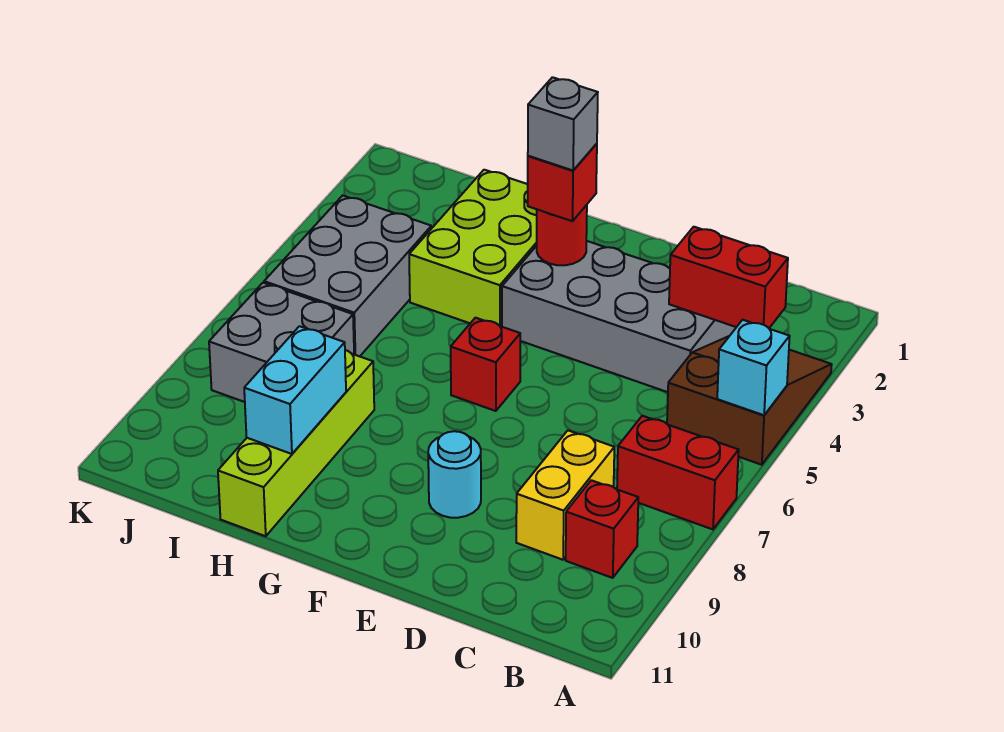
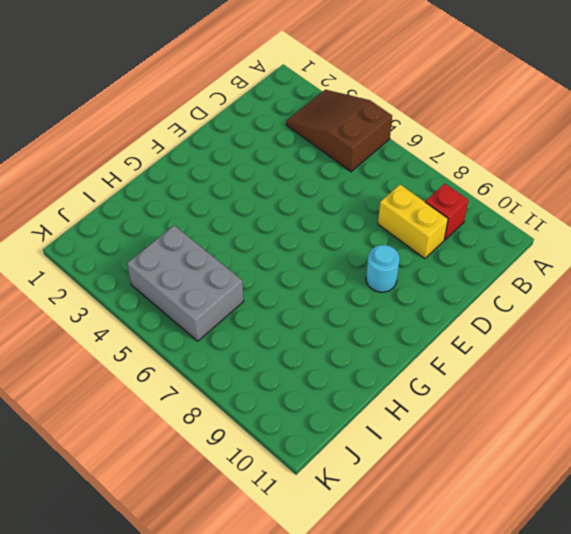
none -> red brick A7:B7 level 1
none -> grey brick C3:F4 level 1
none -> red brick F6 level 1

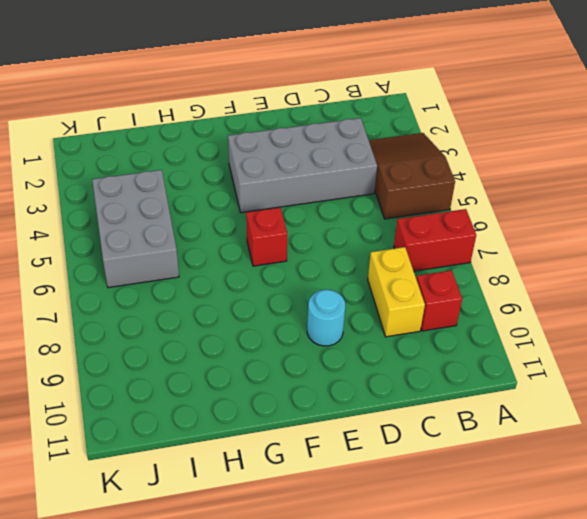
none -> lime brick G2:H4 level 1
none -> lime brick H8:H11 level 1
none -> grey brick I7:J8 level 1

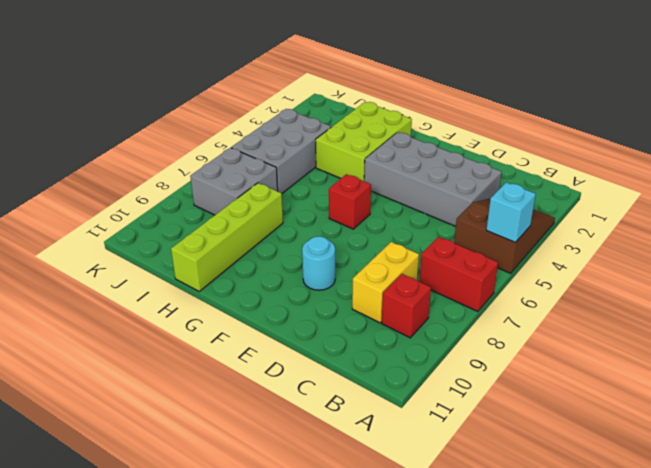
none -> red brick B3:C3 level 2
none -> red round brick F3 level 2
none -> cyan brick H9:H10 level 2

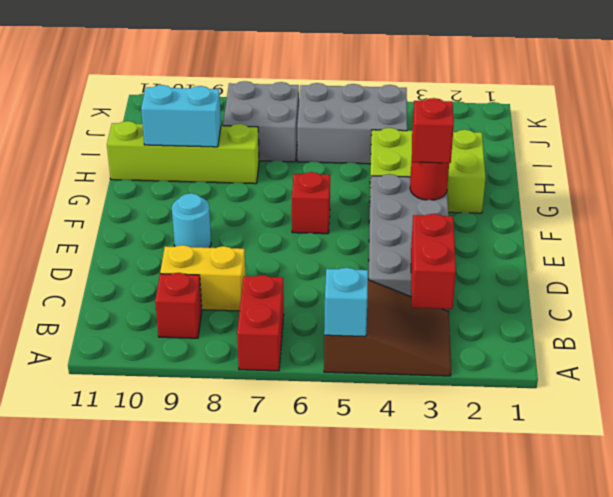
none -> grey brick F3 level 4

